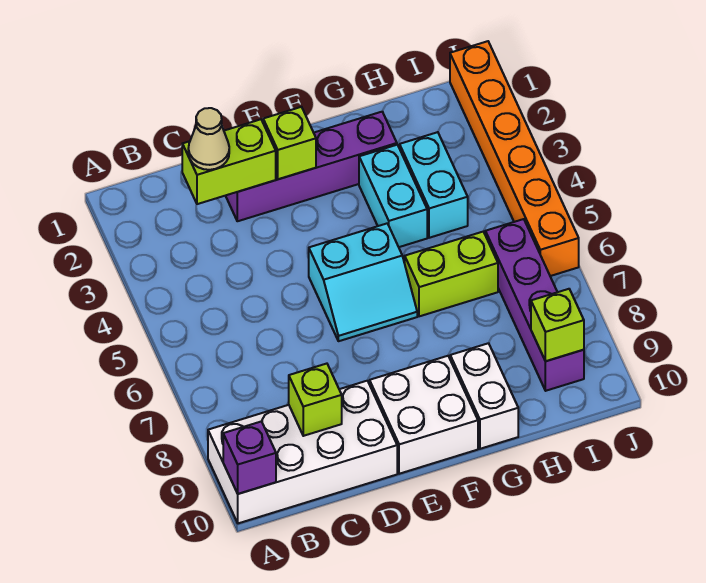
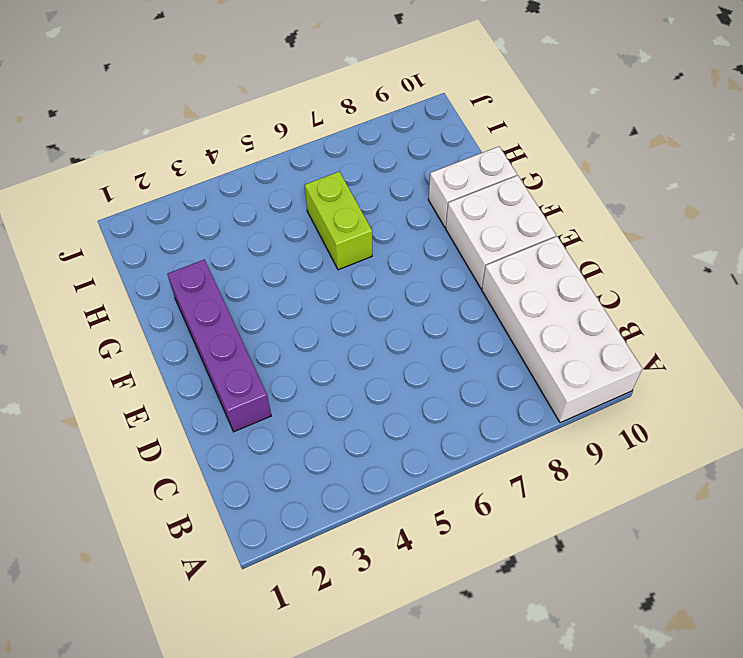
none -> cyan slope E5:F6 level 1 top 5
none -> cyan brick G3:G4 level 1
none -> cyan brick H3:H4 level 1

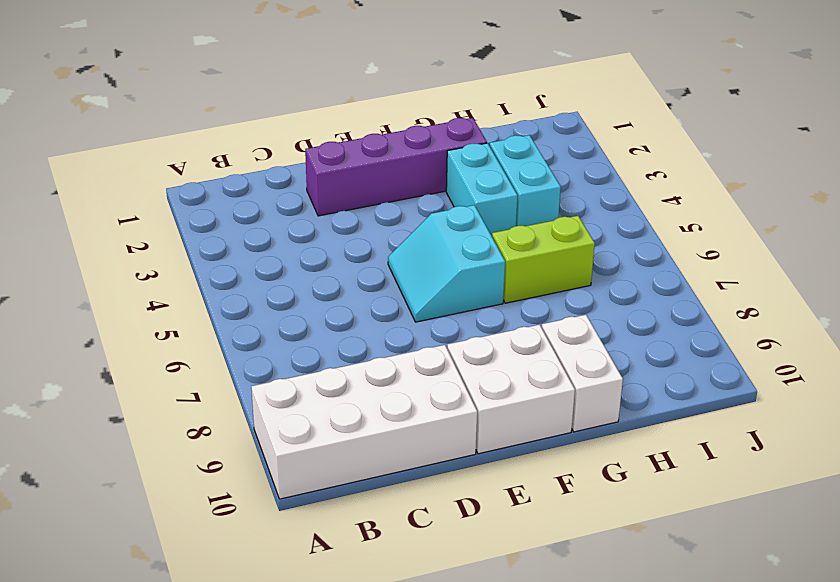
cyan slope E5:F6 level 1 top F -> cyan slope E5:F6 level 1 top 5
none -> purple brick I6:I9 level 1
none -> orange brick J1:J6 level 1
none -> purple brick A10 level 2

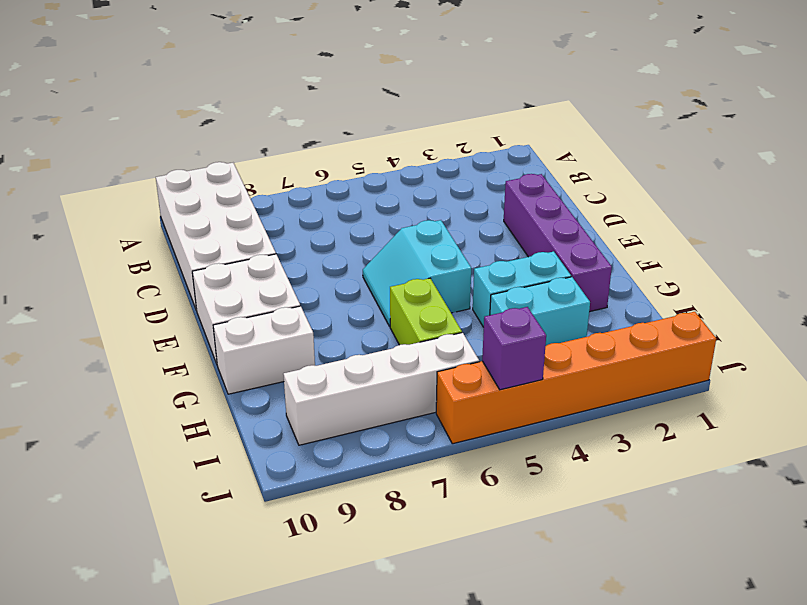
white brick I6:I9 level 1 -> purple brick I6:I9 level 1
purple brick J5 level 2 -> purple brick A10 level 2
none -> lime brick C2:D2 level 2
none -> lime brick C9 level 2
none -> lime brick E2 level 2

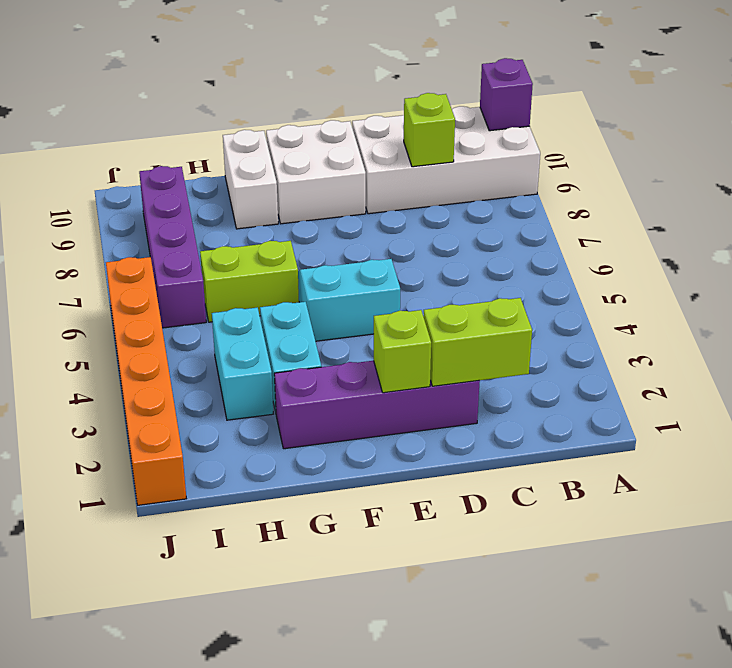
none -> lime brick I9 level 2
none -> tan cone C2 level 3

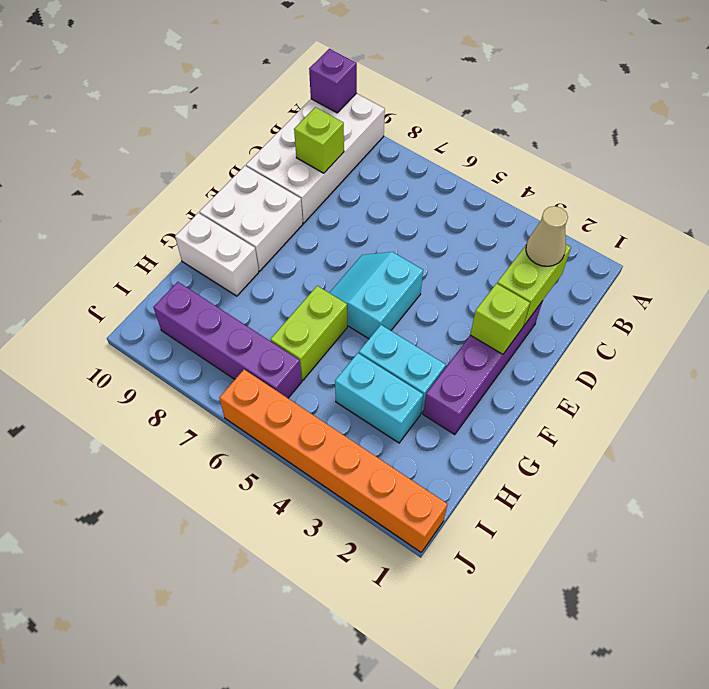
none -> lime brick I9 level 2

